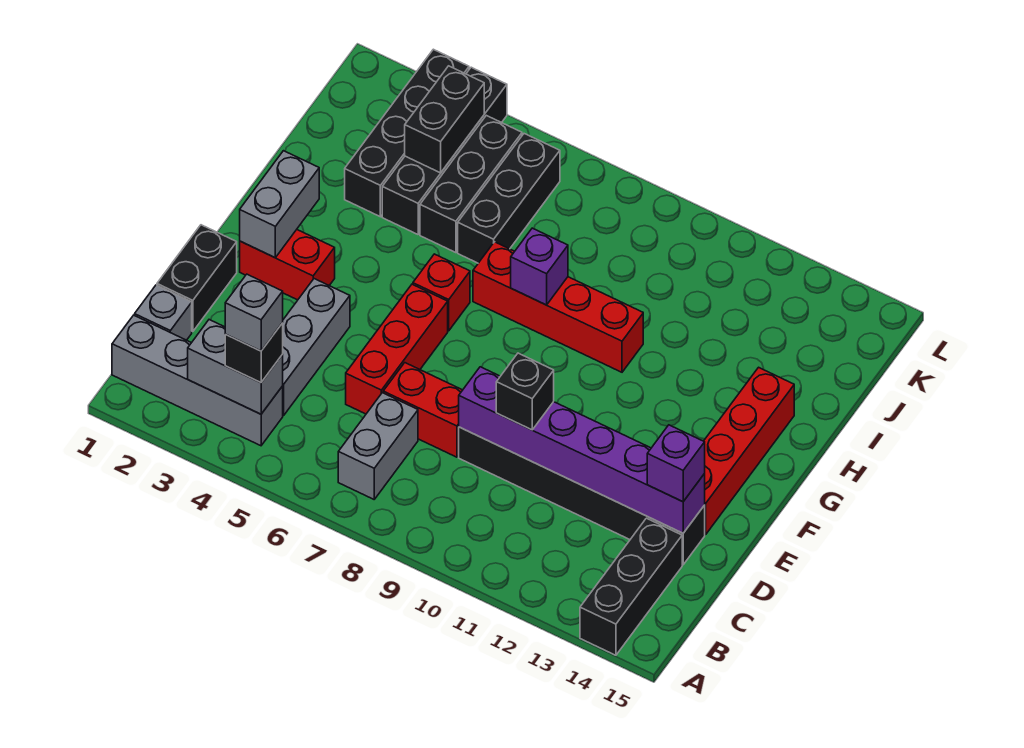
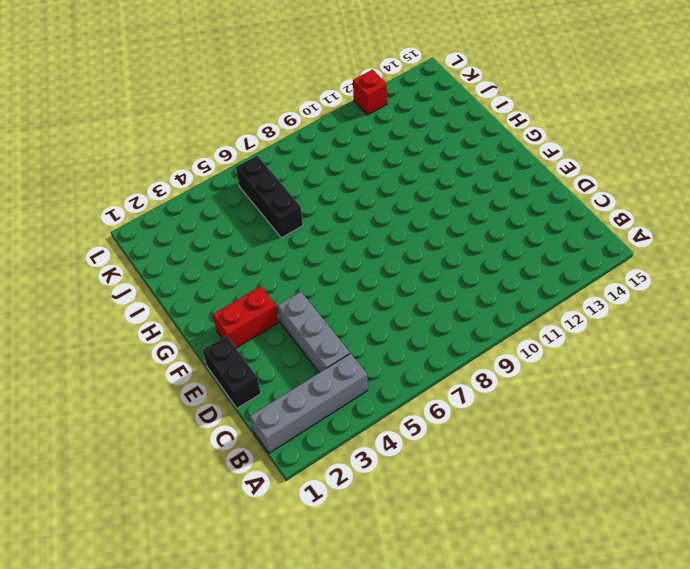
red brick L12 level 1 -> red brick G6 level 1
none -> black brick A14:C14 level 1
none -> grey brick B7:C7 level 1
none -> grey brick C1 level 1

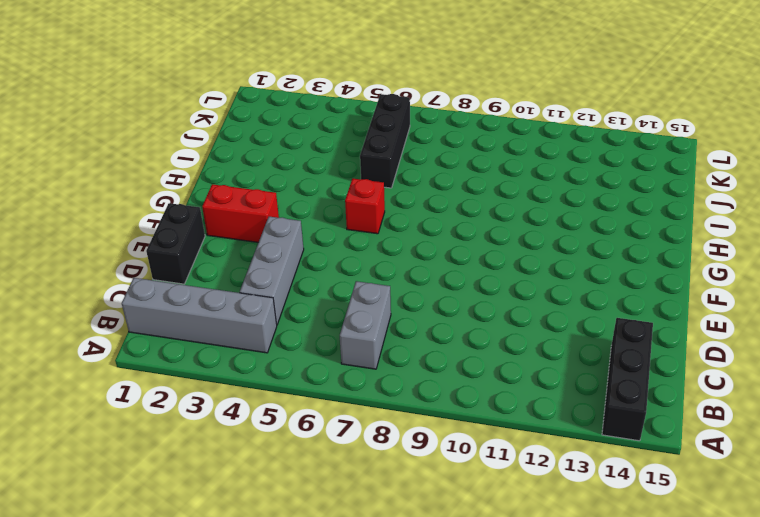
none -> grey brick C1 level 1
none -> red brick D6:F6 level 1
none -> red brick D7:D8 level 1

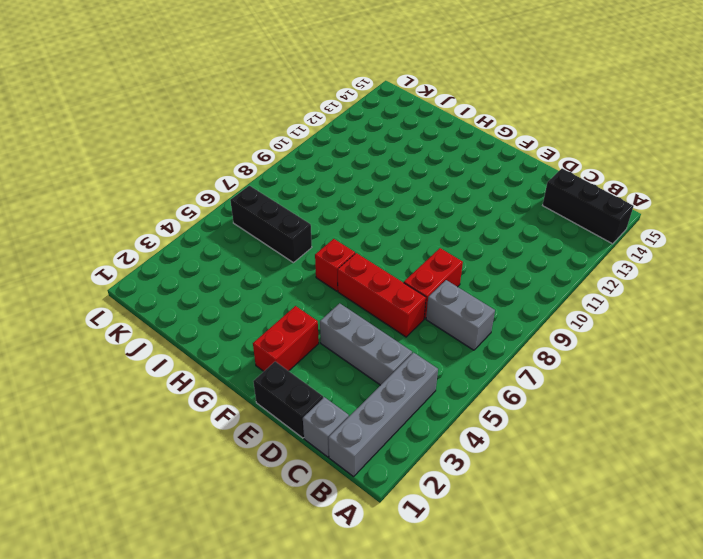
none -> black brick D9:D14 level 1
none -> red brick E14:H14 level 1
none -> red brick H7:H10 level 1

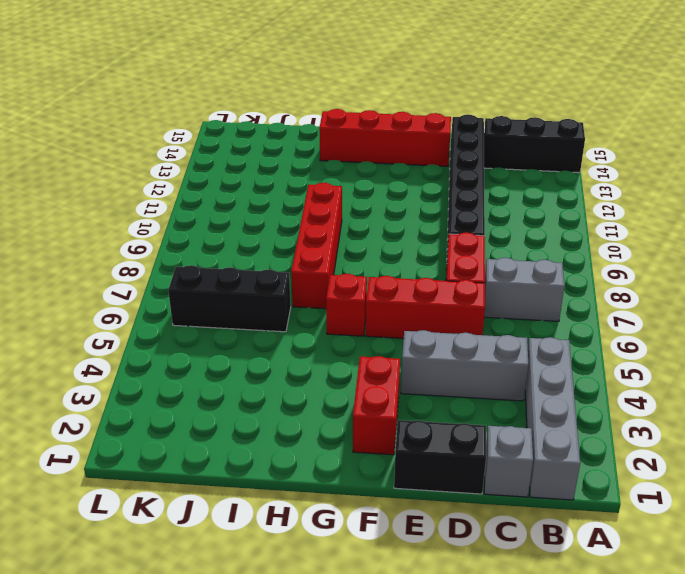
none -> black brick I3:L3 level 1
none -> black brick I4:L4 level 1
none -> black brick I5:K5 level 1

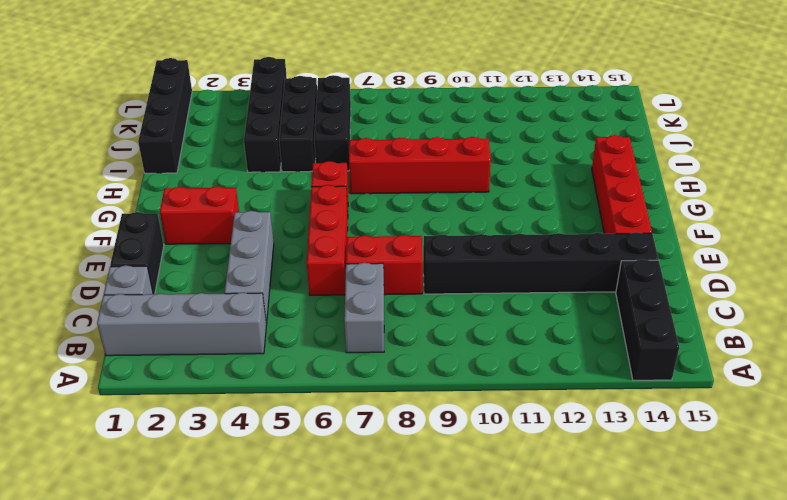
black brick I1:L1 level 1 -> black brick I3:L3 level 1
none -> grey brick B3:B4 level 2
none -> purple brick D9:D14 level 2
none -> grey brick F2:G2 level 2

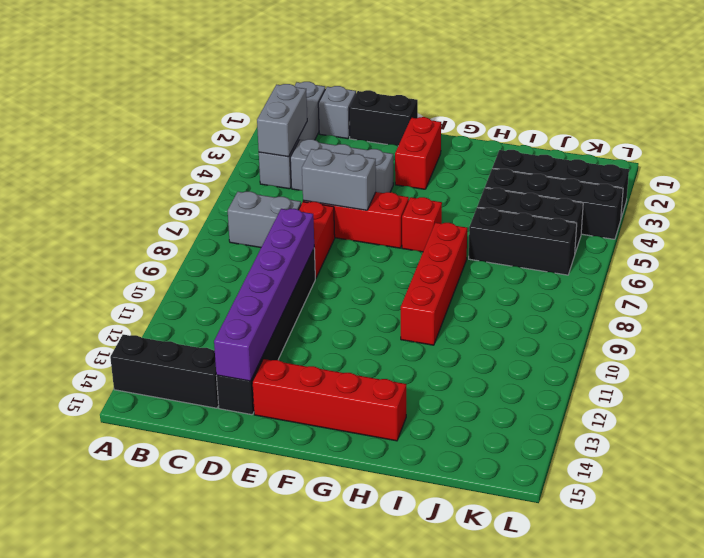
grey brick D6:E6 level 2 -> grey brick F2:G2 level 2
none -> purple brick H8 level 2
none -> black brick J4:K4 level 2
none -> black brick B4 level 3

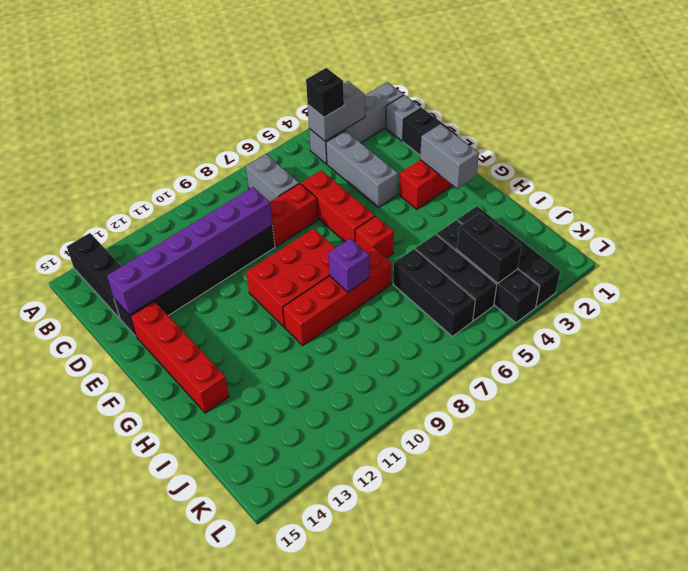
red brick F8:G10 level 1 -> none
none -> black brick D10 level 3
none -> purple brick D14 level 3
none -> grey brick B4 level 4

